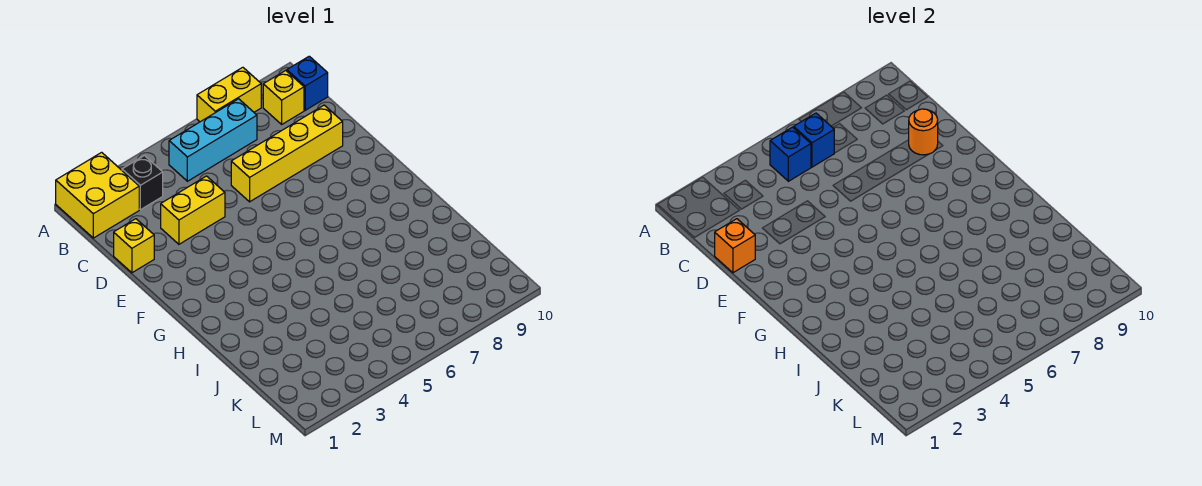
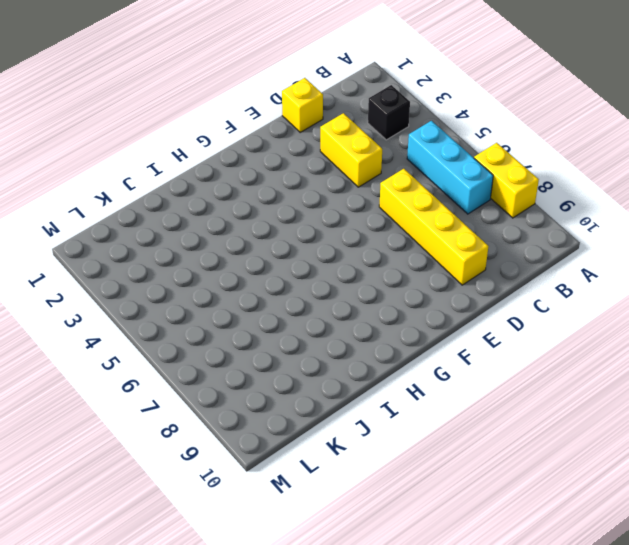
none -> yellow brick A1:B2 level 1
none -> yellow brick B9 level 1
none -> blue brick B10 level 1

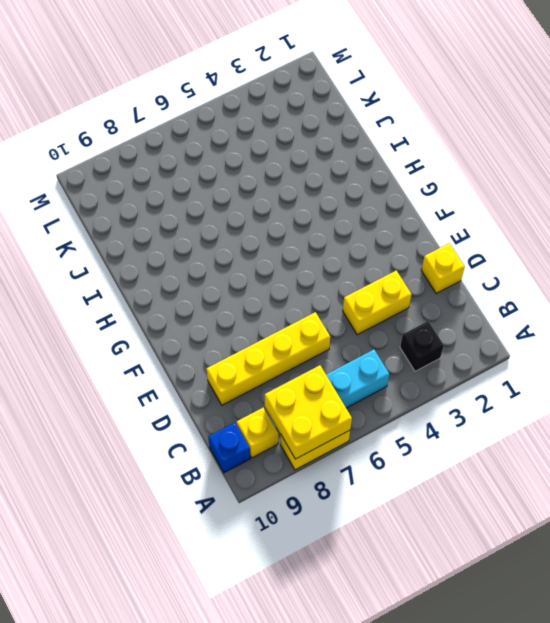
yellow brick A7:B8 level 2 -> yellow brick A1:B2 level 1
none -> blue brick B5 level 2
none -> blue brick B6 level 2
none -> orange brick D1 level 2

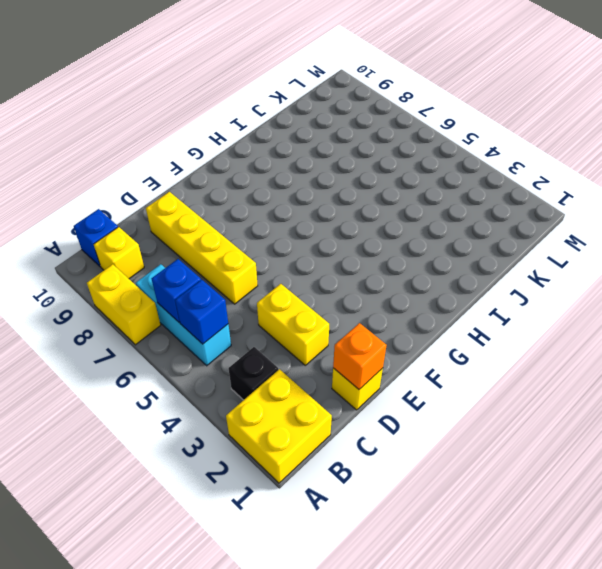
none -> orange round brick D9 level 2

